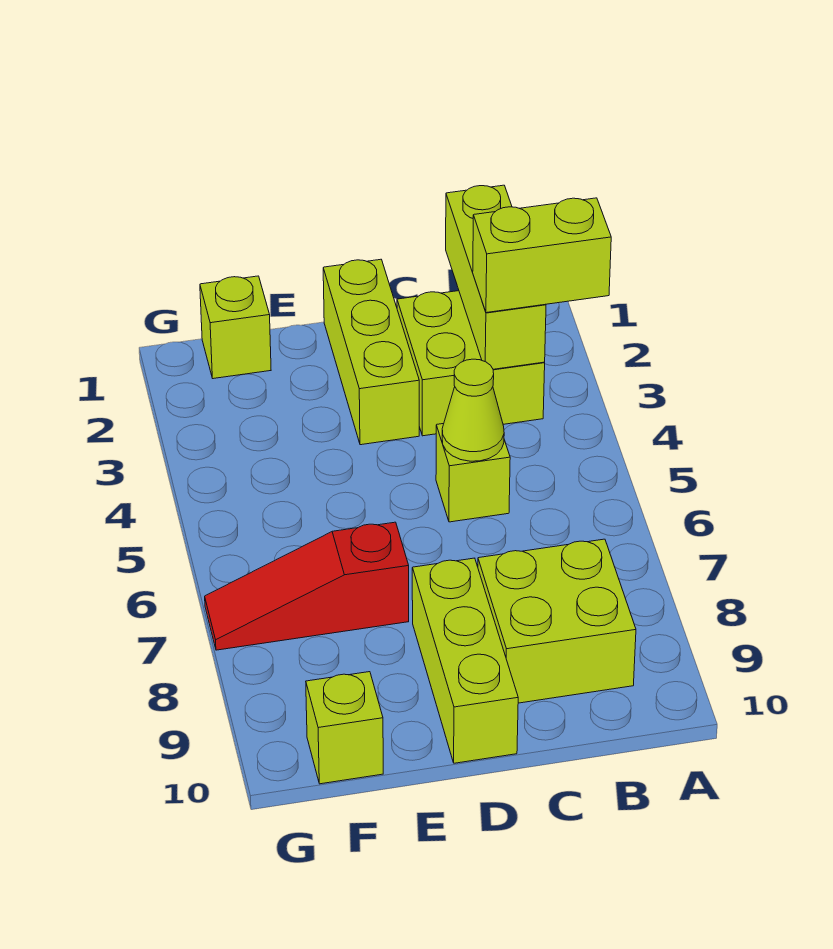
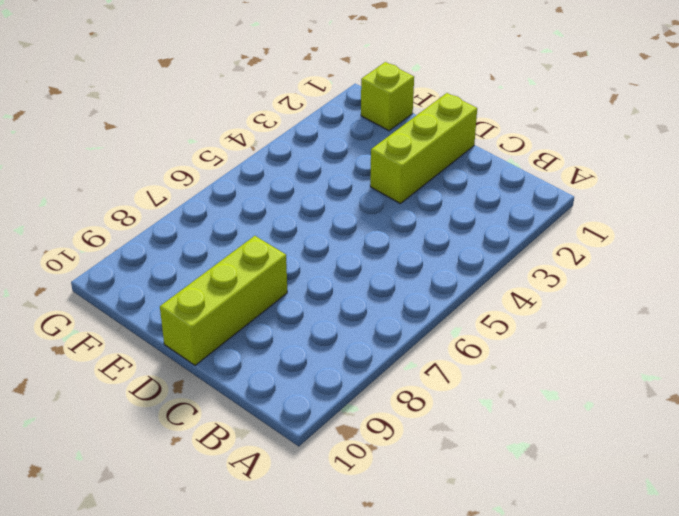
none -> lime brick B2:C3 level 1
none -> lime brick B8:C9 level 1

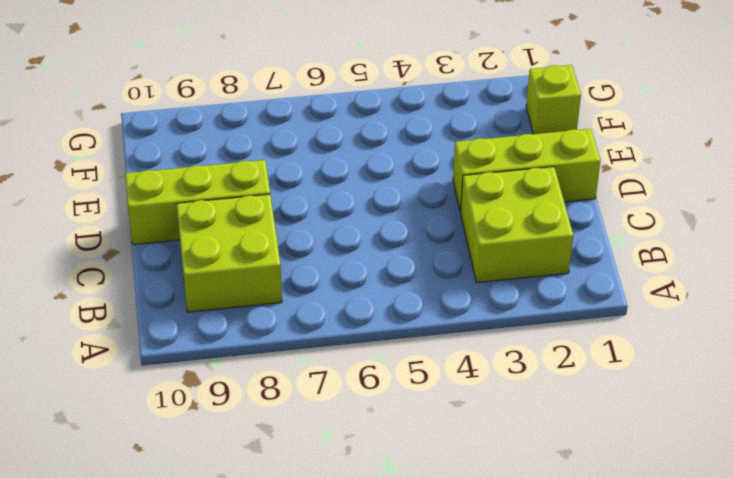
none -> lime brick C5 level 1
none -> red slope E7:G7 level 1 top E

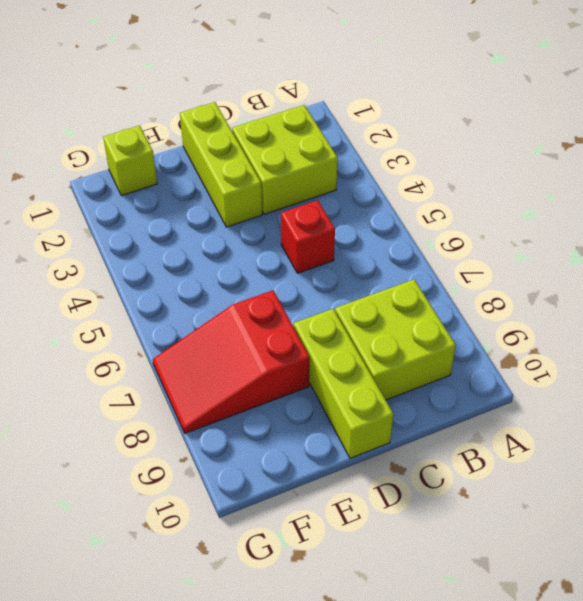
red brick C5 level 1 -> lime brick C5 level 1
red slope E7:G8 level 1 top E -> red slope E7:G7 level 1 top E
none -> lime brick F10 level 1
none -> lime brick B1:B3 level 2

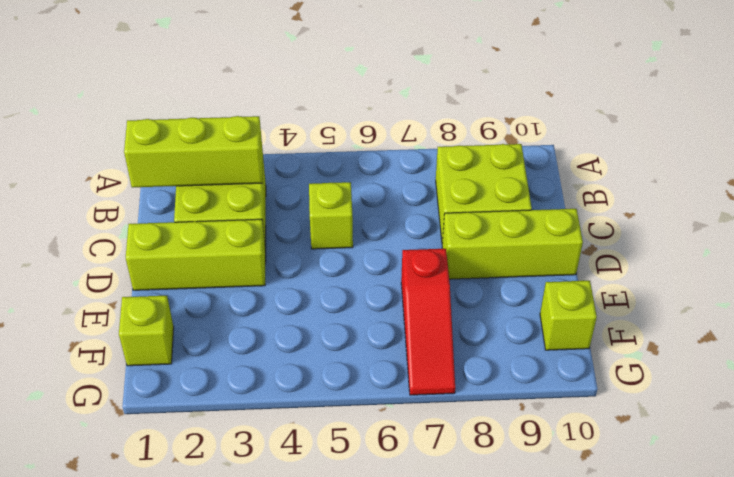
none -> lime cone C5 level 2
none -> lime brick A3:B3 level 3

